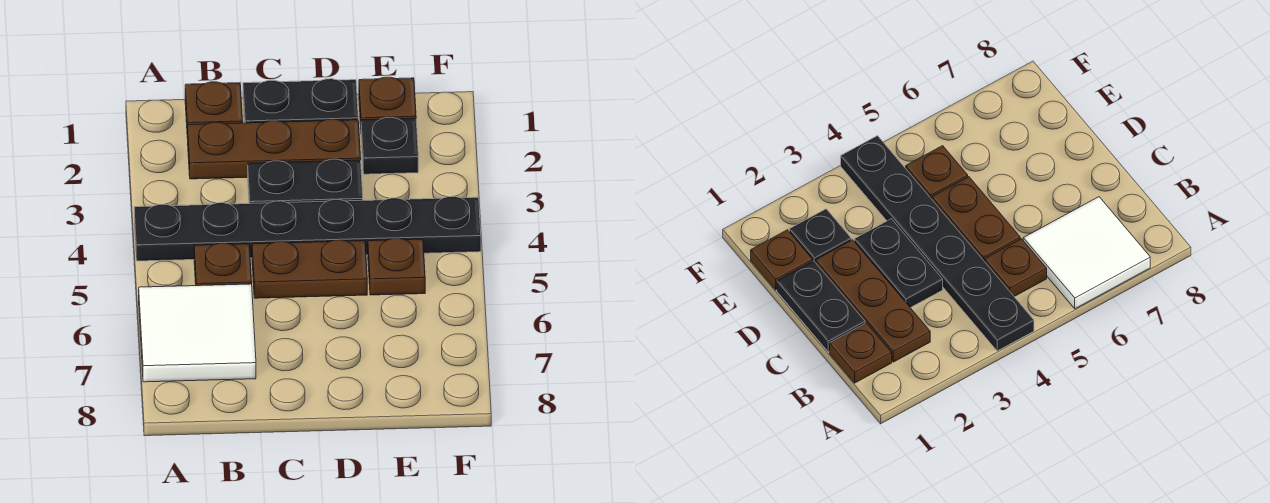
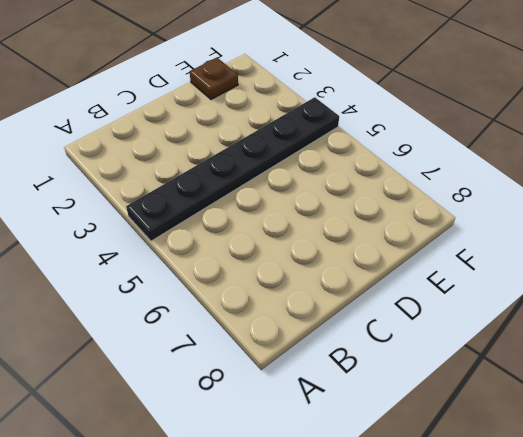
none -> white tile A6:B7 level 1
none -> brown plate B1 level 1

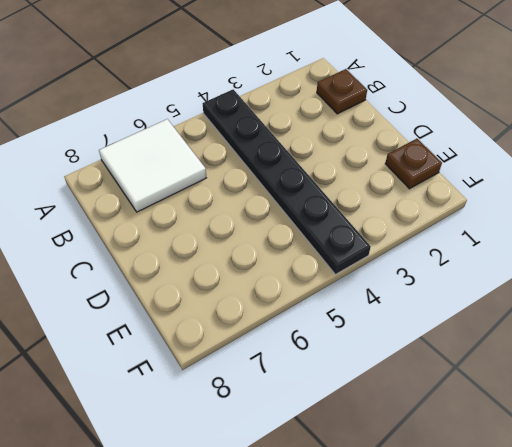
none -> brown plate B2:D2 level 1
none -> brown plate B5 level 1

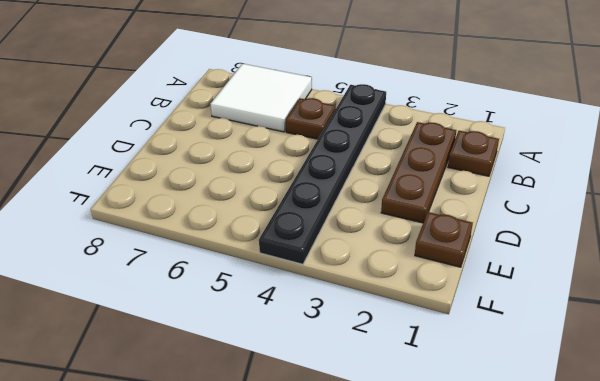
none -> black plate C1:D1 level 1
none -> black plate C3:D3 level 1

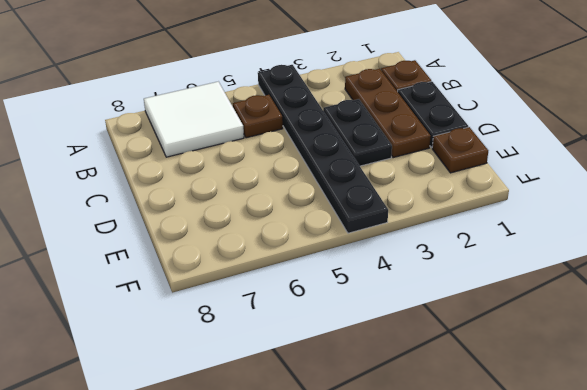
none -> brown plate C5:D5 level 1
none -> black plate E2 level 1

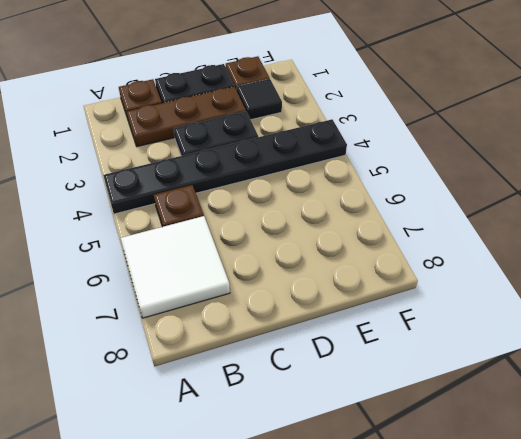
black tile E2 level 1 -> black plate E2 level 1
none -> brown plate C5:D5 level 1
none -> brown plate E5 level 1

